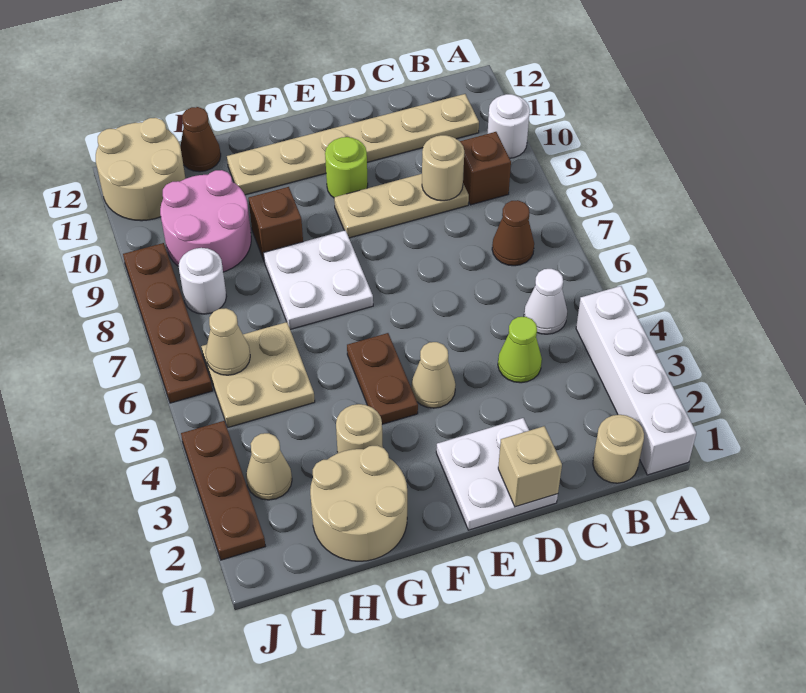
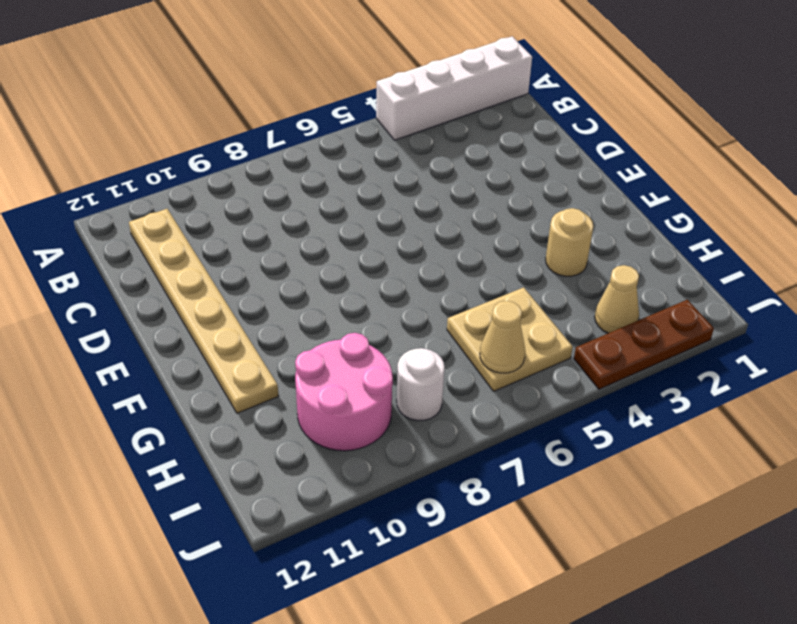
none -> white round brick A10 level 1
none -> tan round brick B1 level 1
none -> white cone B5 level 1

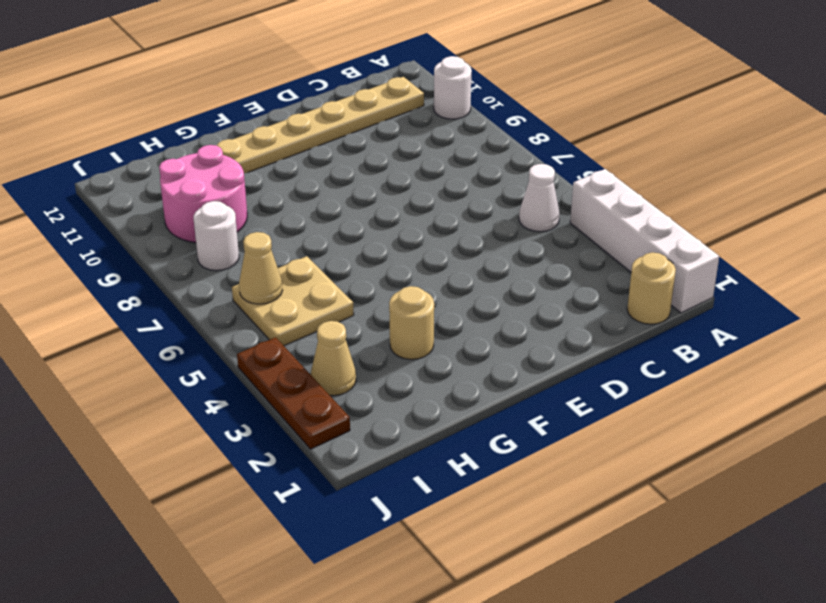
none -> brown cone B7 level 1
none -> brown brick B9 level 1
none -> lime cone C4 level 1

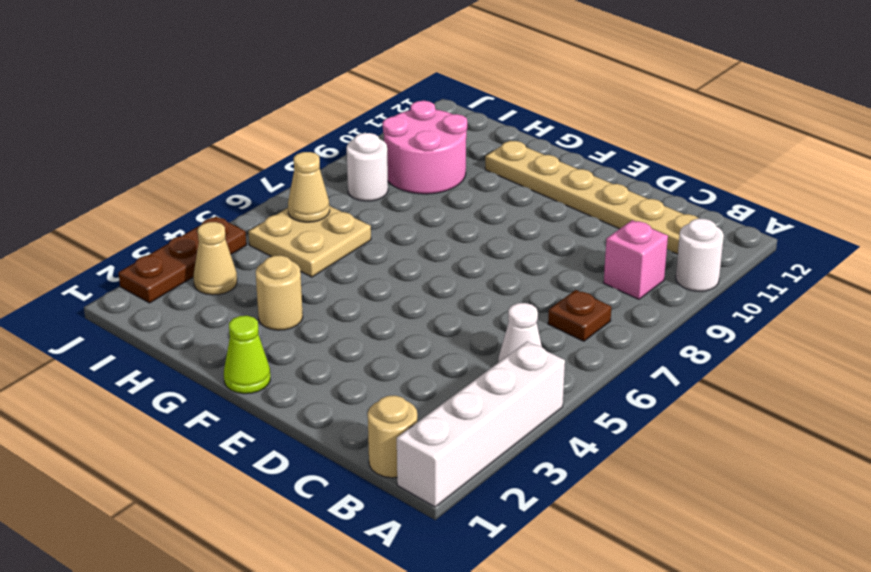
brown plate B7 level 1 -> brown cone B7 level 1
pink brick B9 level 1 -> brown brick B9 level 1
lime cone F1 level 1 -> lime cone C4 level 1
none -> tan plate C9:E9 level 1
none -> white plate D1:E2 level 1
none -> tan cone E4 level 1

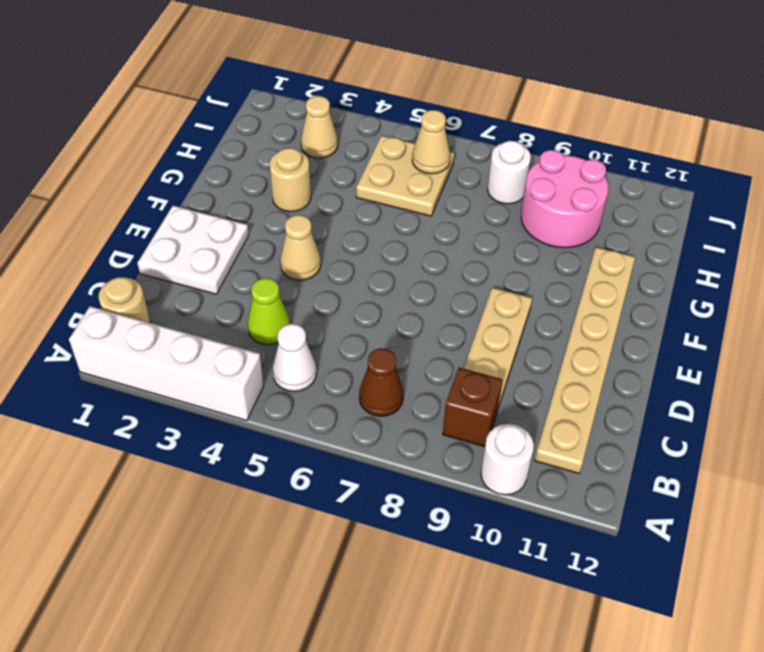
none -> lime round brick E10 level 1
none -> brown plate F4:F5 level 1
none -> white plate F7:G8 level 1

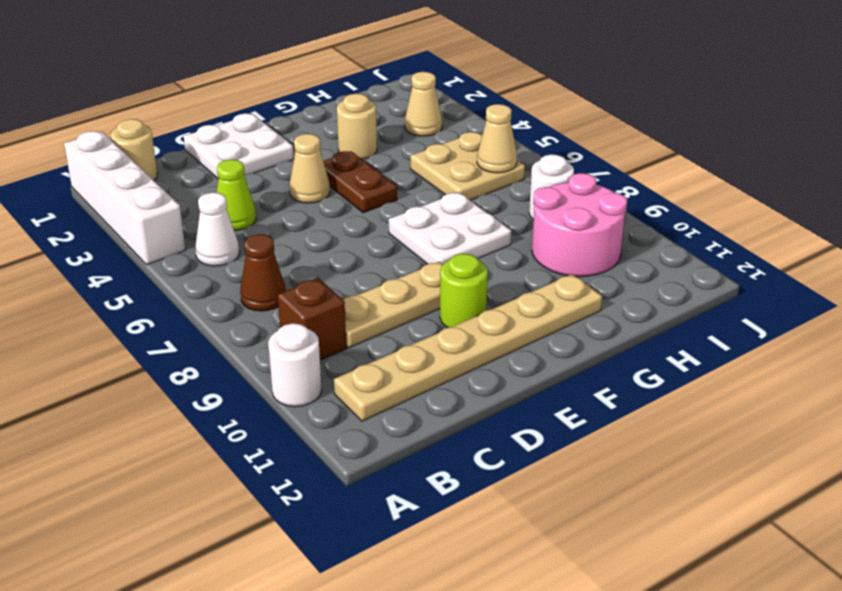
none -> tan round brick G1:H2 level 1
none -> brown brick G9 level 1
none -> brown cone H12 level 1

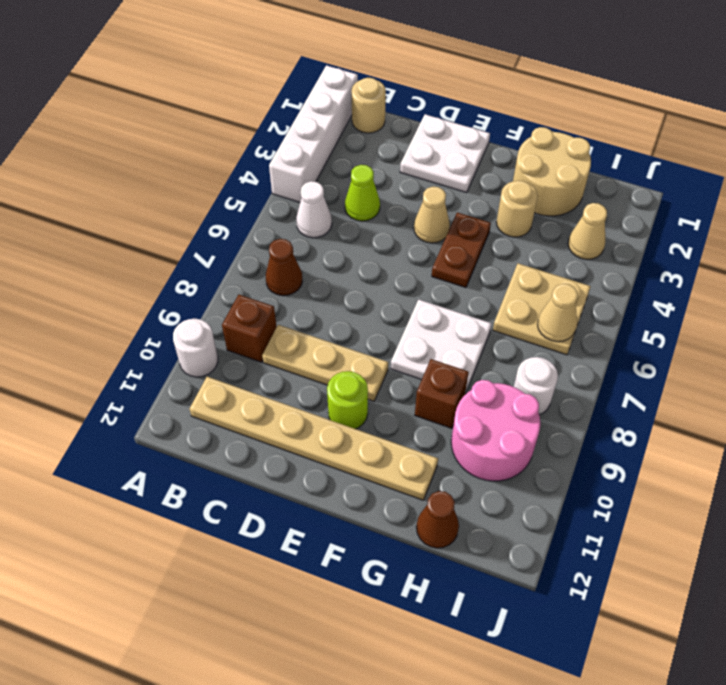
none -> tan round brick I11:J12 level 1
none -> brown plate J2:J4 level 1
none -> brown plate J6:J9 level 1

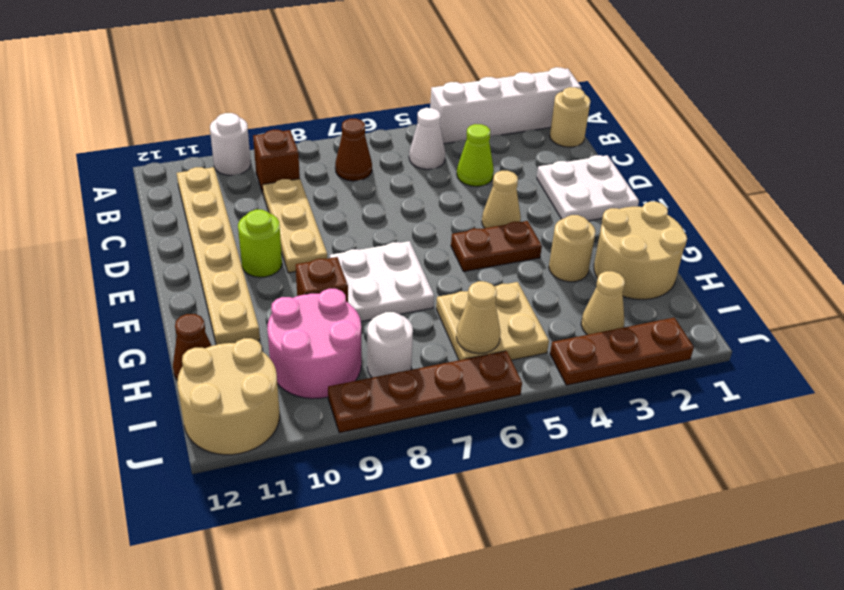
none -> tan round brick C9 level 2
none -> tan brick D1 level 2

